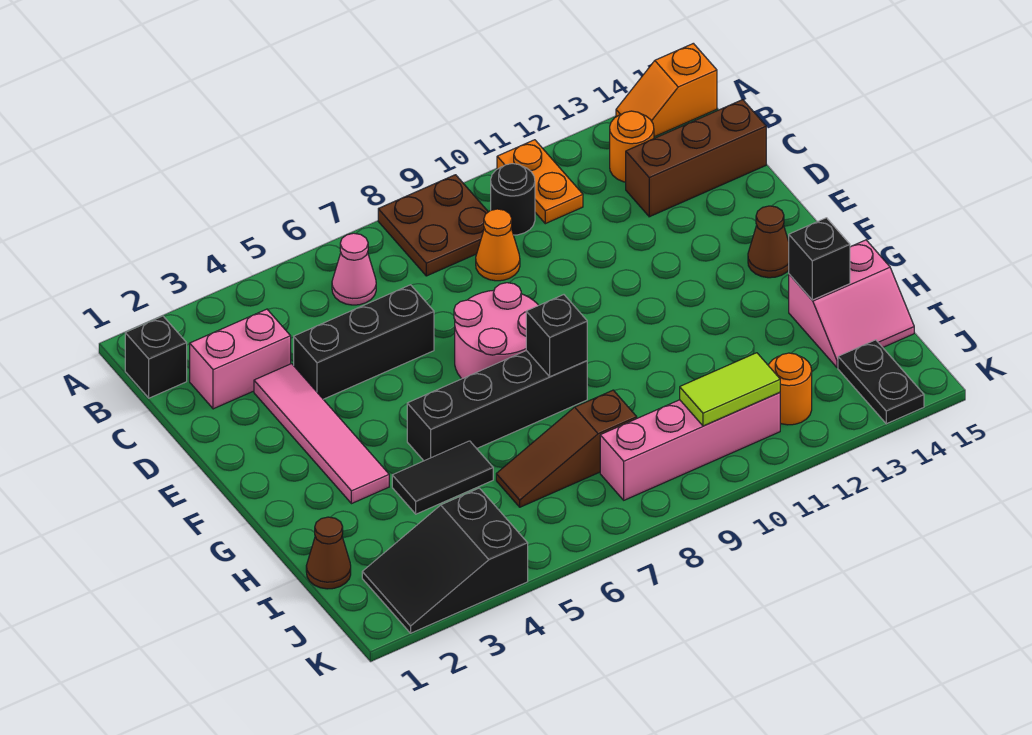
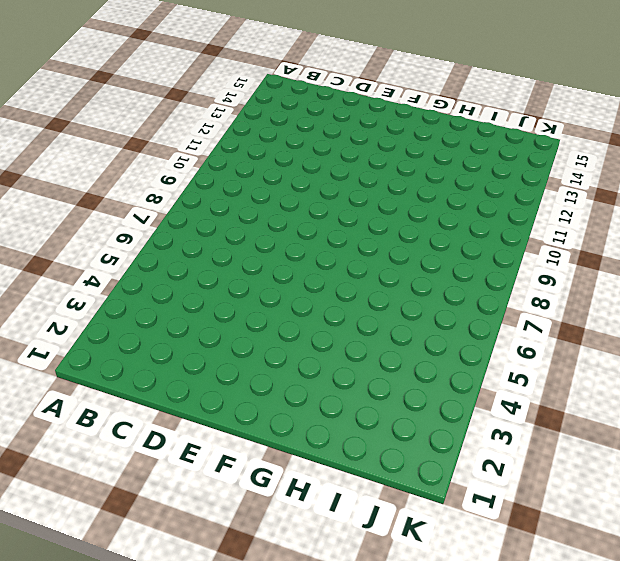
none -> brown plate A8:B9 level 1
none -> orange plate A11:B11 level 1
none -> orange slope A14:A15 level 1 top 15

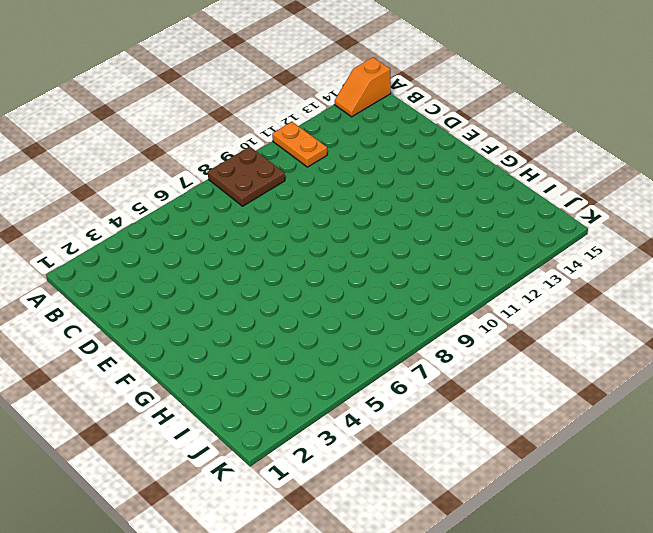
none -> black brick B1 level 1
none -> pink cone B6 level 1
none -> black round brick B10 level 1

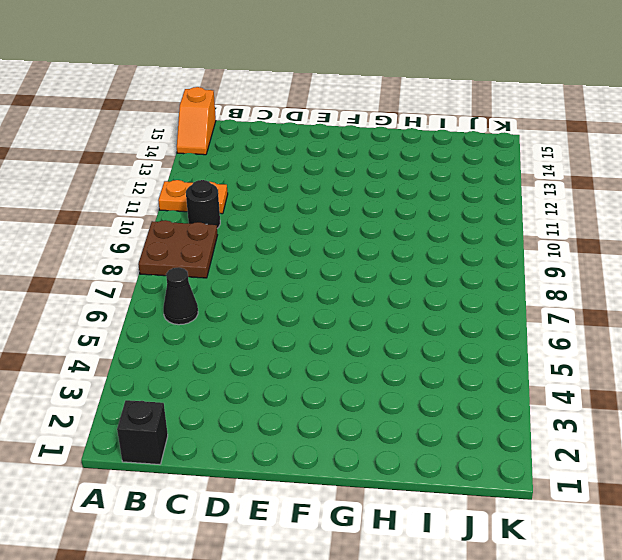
black cone B6 level 1 -> pink cone B6 level 1
none -> orange round brick B13 level 1
none -> pink brick C2:C3 level 1
none -> orange cone C9 level 1

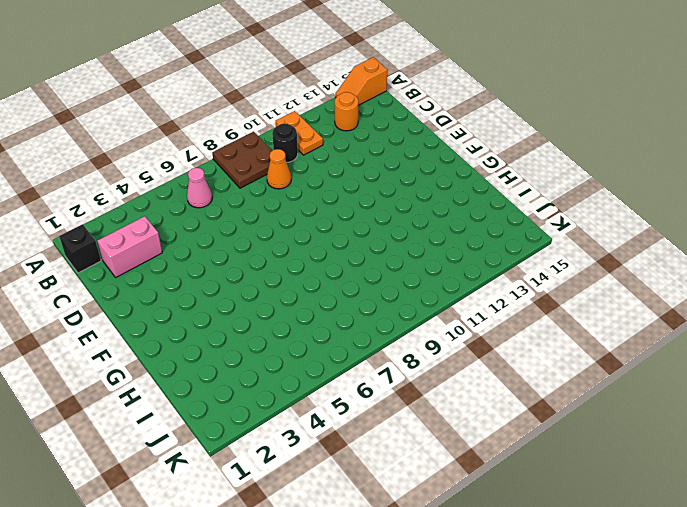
none -> brown brick C13:C15 level 1
none -> pink tile D3:G3 level 1
none -> black brick D4:D6 level 1

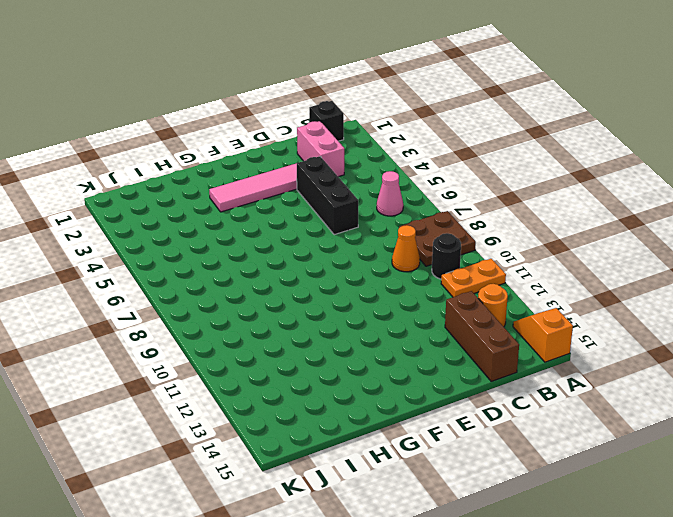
none -> pink round brick E7:F8 level 1
none -> brown cone F14 level 1
none -> black brick G5:G8 level 1

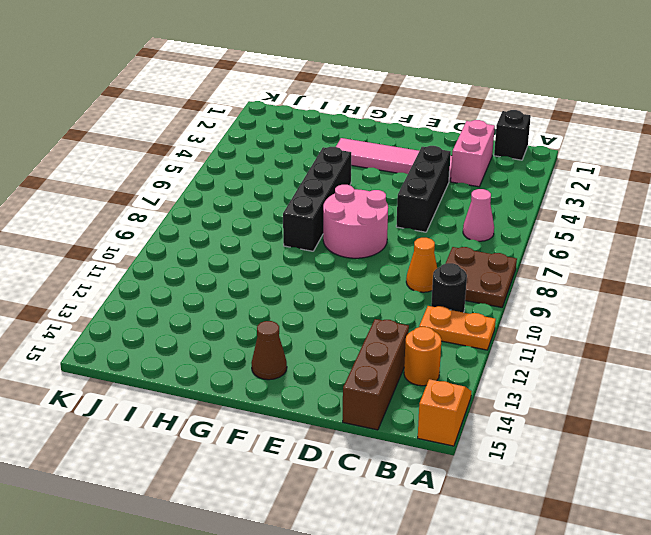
none -> black tile H4:H5 level 1
none -> pink slope H14:I15 level 1 top H
none -> brown cone I1 level 1

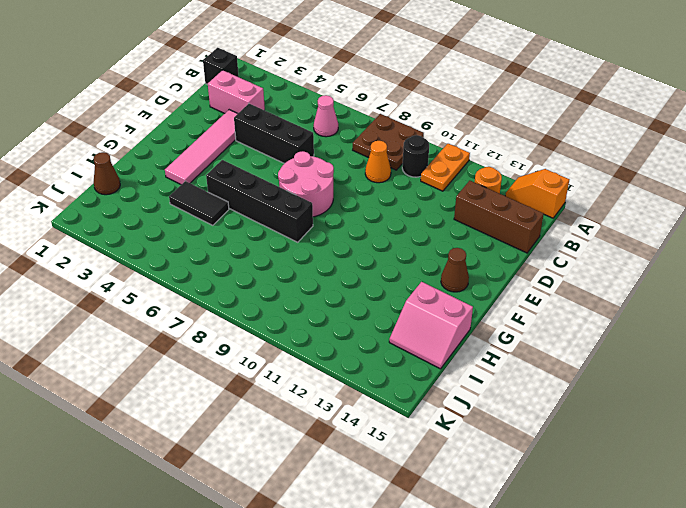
none -> brown slope I6:I8 level 1 top 8
none -> black slope J2:K4 level 1 top 4
none -> pink brick J8:J11 level 1

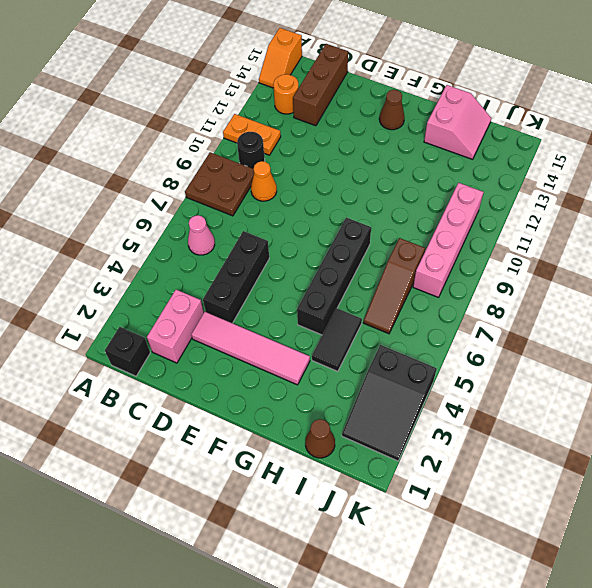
none -> pink round brick E7:F8 level 1
none -> orange round brick J12 level 1
none -> black plate J14:K14 level 1

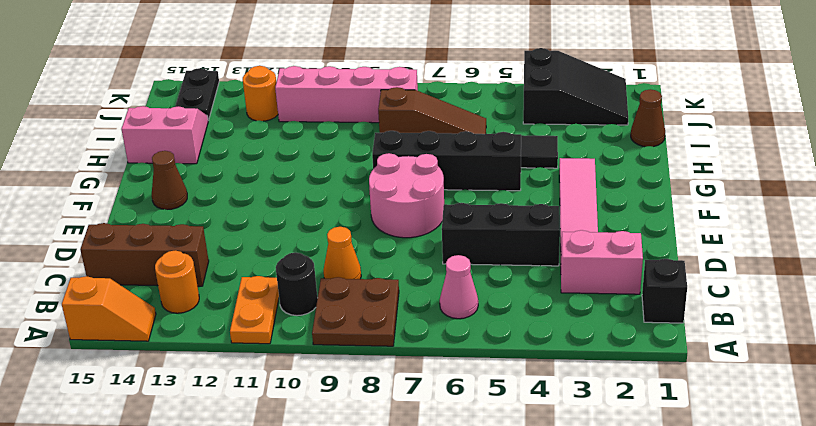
none -> black brick G8 level 2
none -> black brick H14 level 2
none -> lime tile J10:J11 level 2

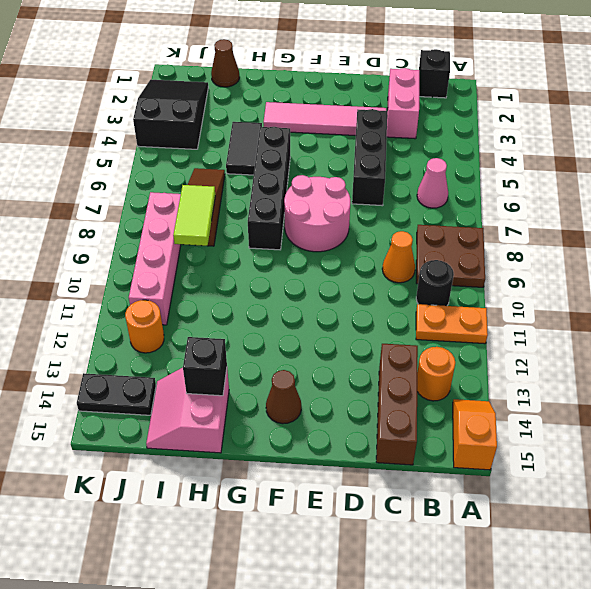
lime tile I8:I9 level 2 -> lime tile J10:J11 level 2
none -> black brick G8 level 2

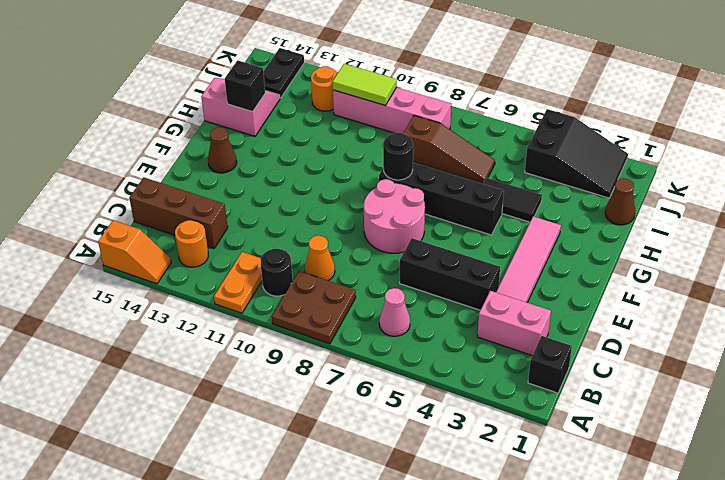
black round brick G8 level 2 -> black brick G8 level 2

